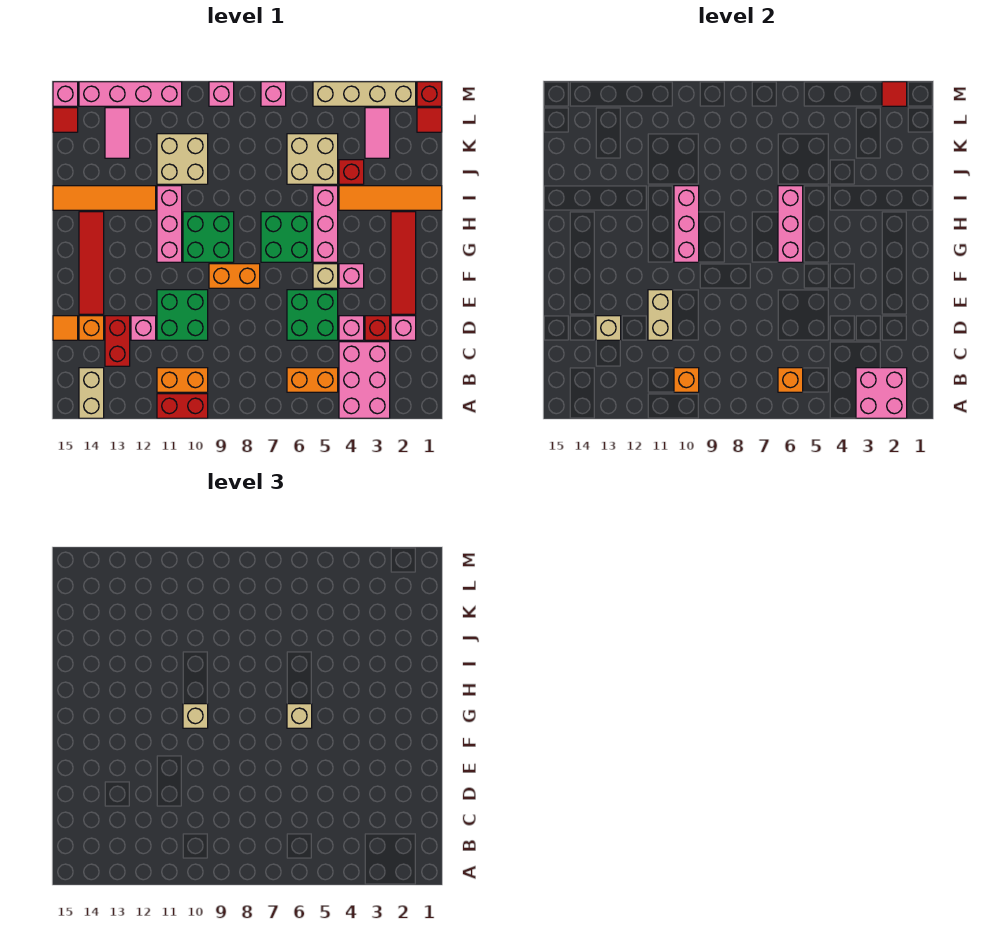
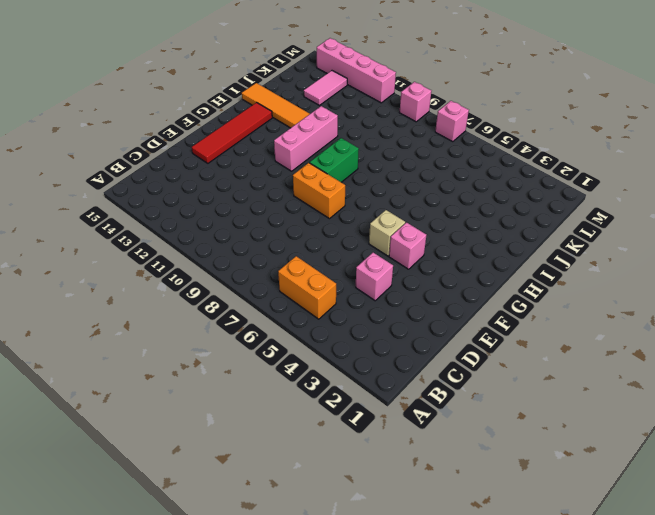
green brick G9:H9 level 1 -> green brick G9:H10 level 1
none -> pink brick A3:C4 level 1
none -> red brick A10:A11 level 1
none -> tan brick A14:B14 level 1
none -> orange brick B10:B11 level 1

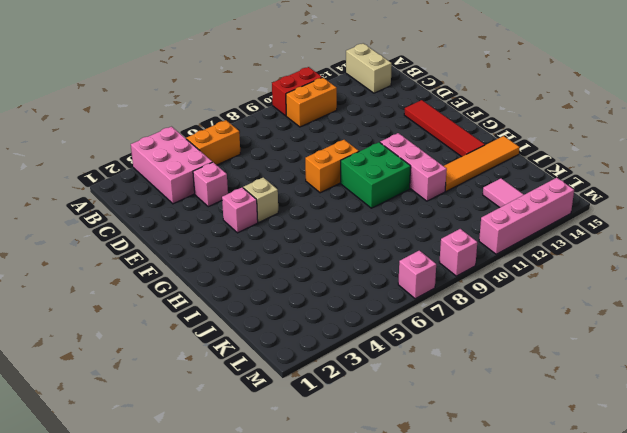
none -> red brick C13:D13 level 1
none -> pink brick D2 level 1
none -> red brick D3 level 1
none -> green brick D5:E6 level 1

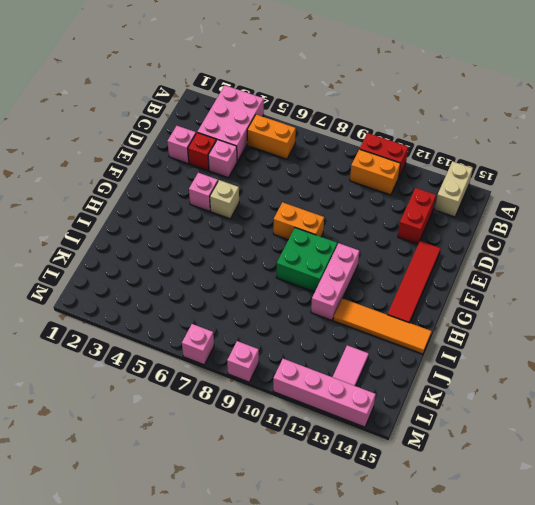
none -> green brick D5:E6 level 1
none -> green brick D10:E11 level 1
none -> pink brick D12 level 1
none -> orange brick D14 level 1

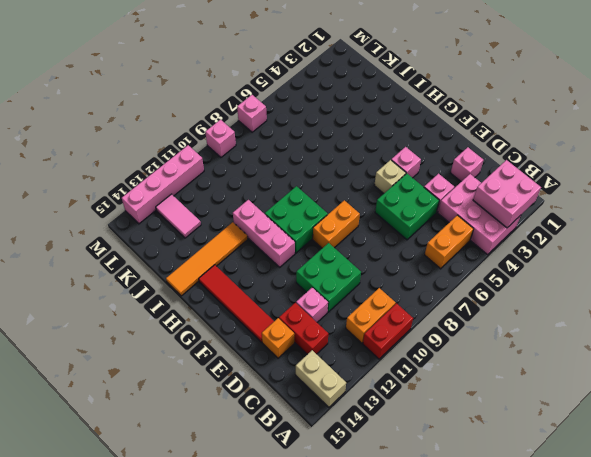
none -> red brick D3 level 1
none -> orange tile D15 level 1
none -> red tile E2:H2 level 1
none -> pink brick G5:I5 level 1

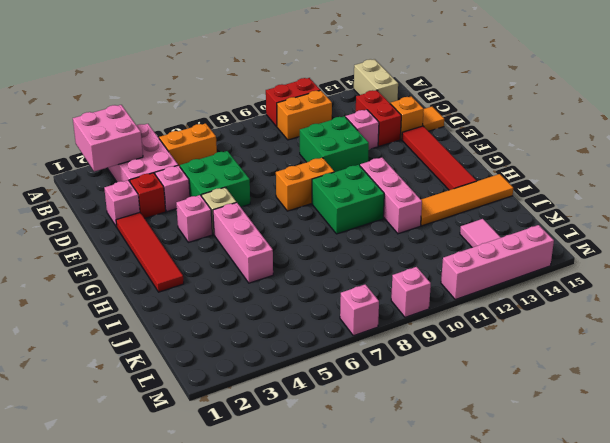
none -> green brick G6:H7 level 1
none -> orange tile I1:I4 level 1
none -> red brick J4 level 1
none -> tan brick J5:K6 level 1

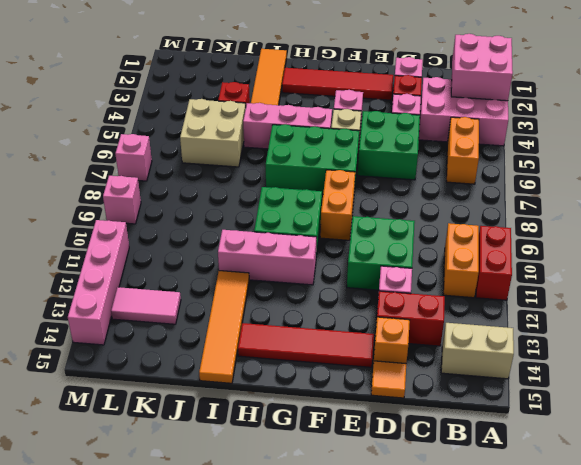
green brick F6:H7 level 1 -> green brick G6:H7 level 1
none -> tan brick J10:K11 level 1
none -> pink tile K3:L3 level 1
none -> red tile L1 level 1
none -> red tile L15 level 1

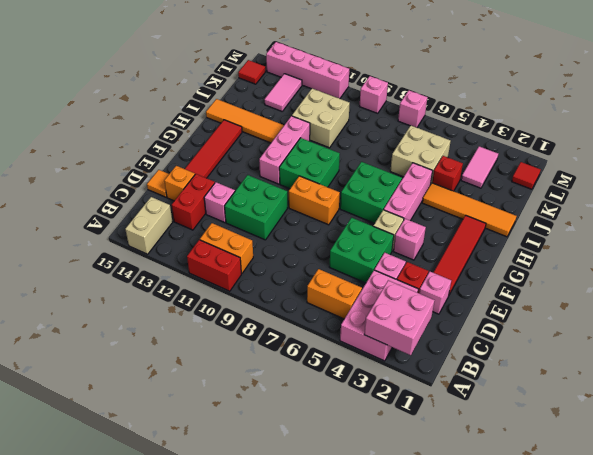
none -> red brick M1 level 1
none -> tan brick M2:M5 level 1
none -> pink brick M15 level 1
none -> orange brick B6 level 2

